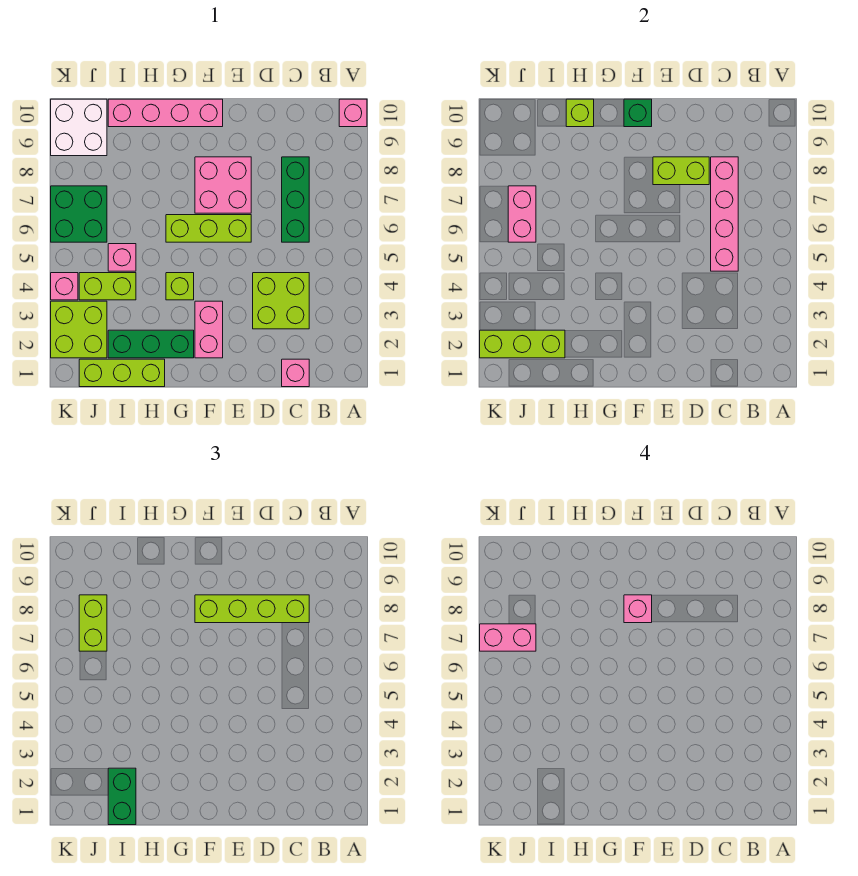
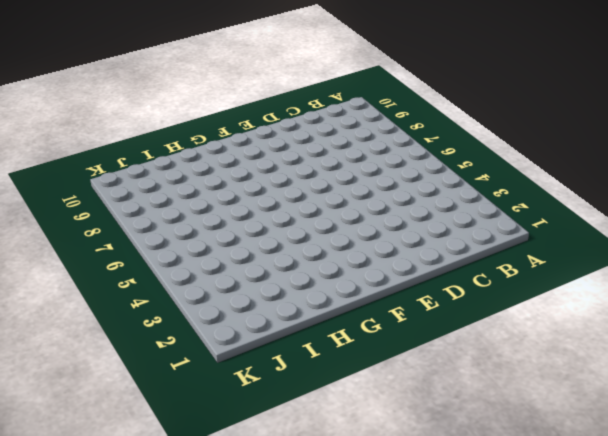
none -> pink brick A10 level 1
none -> pink brick C1 level 1
none -> lime brick C3:D4 level 1

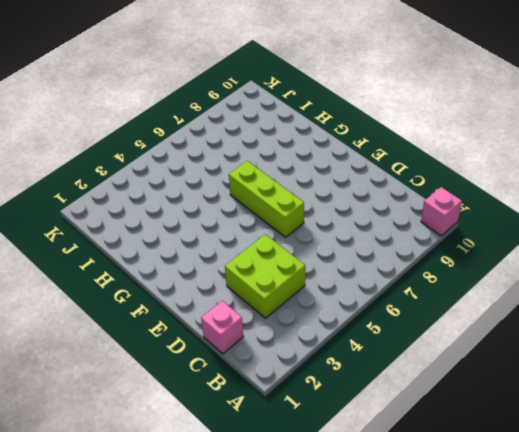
none -> green brick C6:C8 level 1
none -> pink brick E7:F8 level 1
none -> pink brick F2:F3 level 1

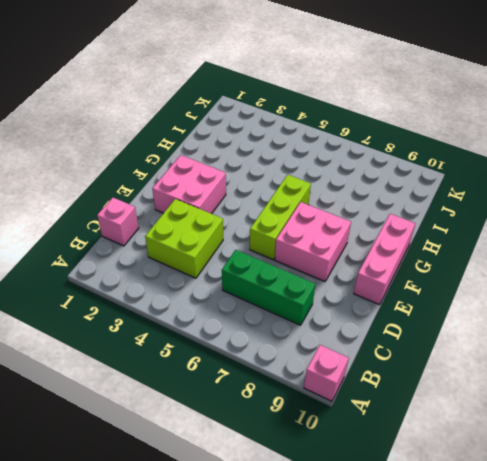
pink brick E2:F3 level 1 -> pink brick F2:F3 level 1
pink brick E10:G10 level 1 -> pink brick F10:I10 level 1
none -> green brick G2:I2 level 1
none -> lime brick G4 level 1
none -> lime brick H1:J1 level 1

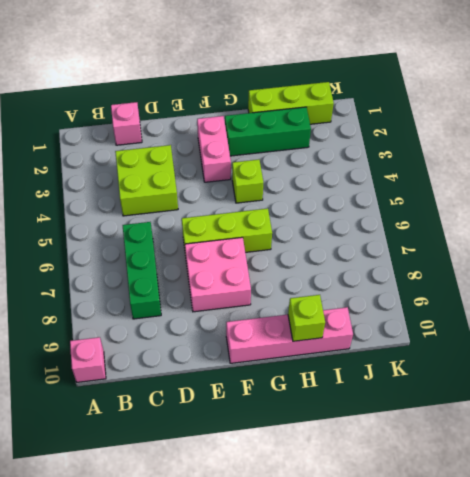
none -> lime brick I4:J4 level 1
none -> pink brick I5 level 1
none -> lime brick J2:K3 level 1

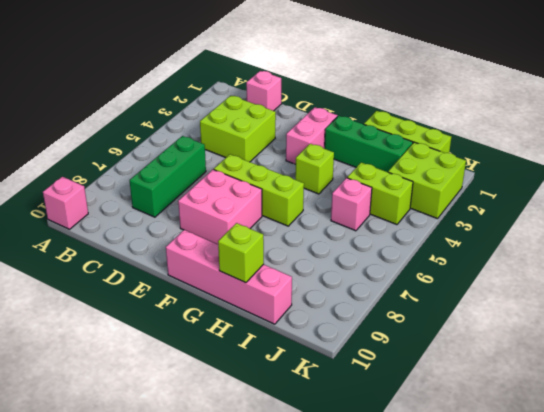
none -> green brick J6:K7 level 1
none -> white brick J9:K10 level 1
none -> pink brick K4 level 1

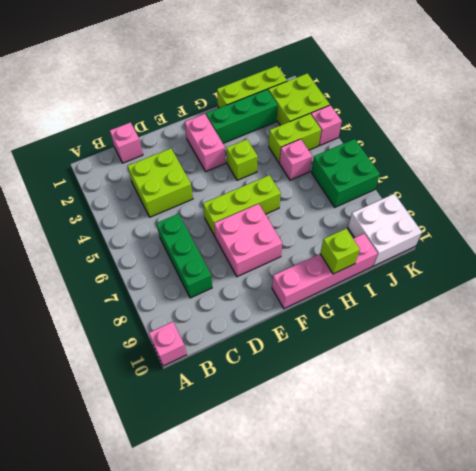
none -> pink brick C5:C8 level 2
none -> lime brick D8:E8 level 2
none -> green brick F10 level 2

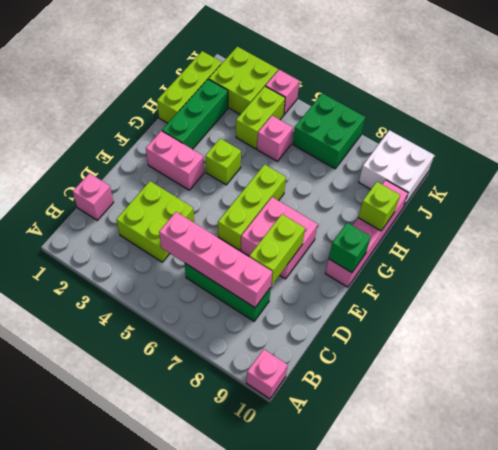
none -> lime brick I2:K2 level 2
none -> pink brick J6:J7 level 2
none -> lime brick C8:F8 level 3

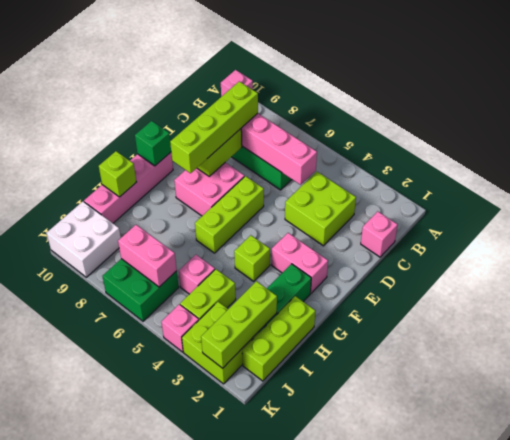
none -> green brick I1:I2 level 3
none -> lime brick J7:J8 level 3
none -> pink brick F8 level 4

